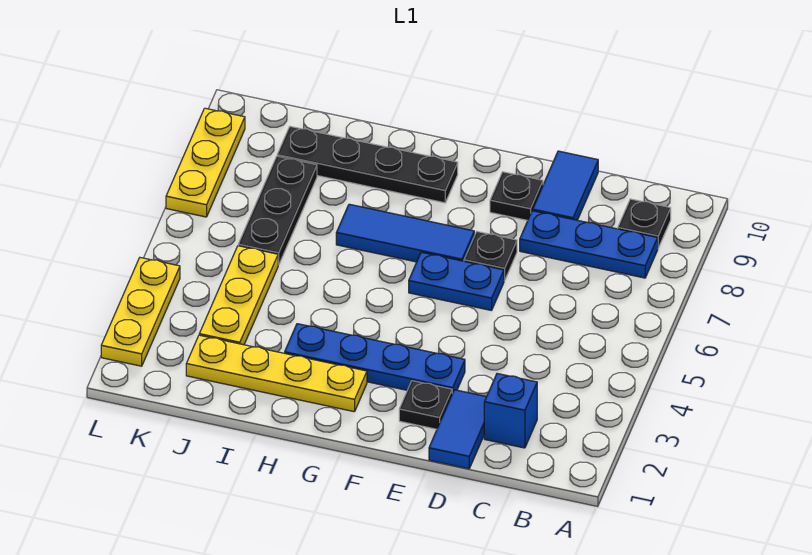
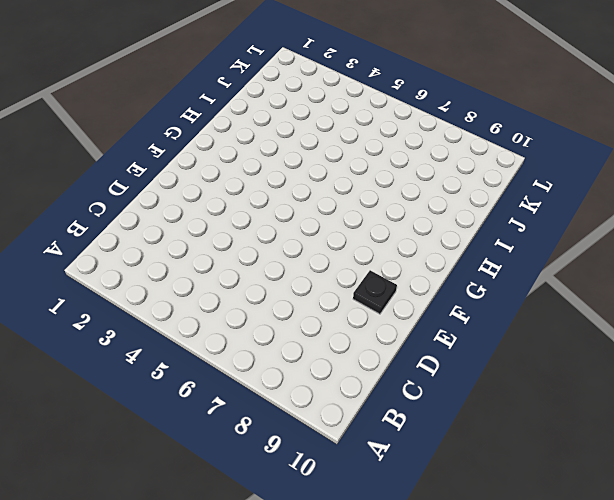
none -> blue plate B8:D8 level 1
none -> black plate B9 level 1
none -> blue brick C2 level 1

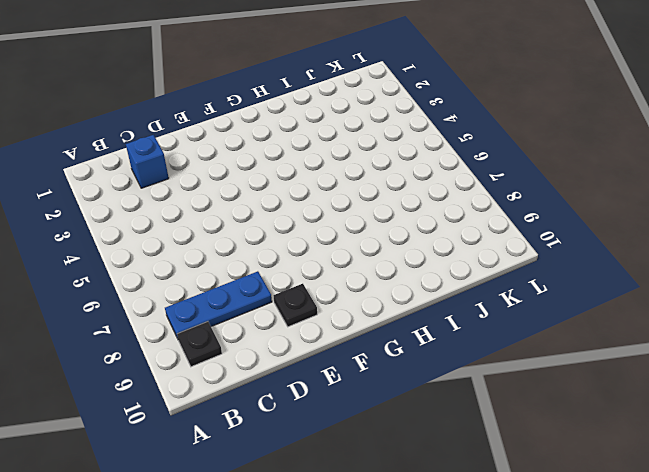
none -> blue tile D1:D2 level 1
none -> blue tile D9:D10 level 1
none -> black plate E2 level 1

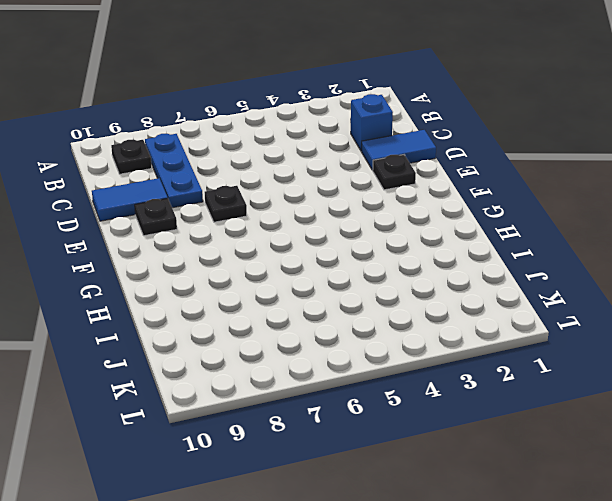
none -> blue plate E3:H3 level 1
none -> blue plate E6:F6 level 1
none -> blue tile F7:H7 level 1

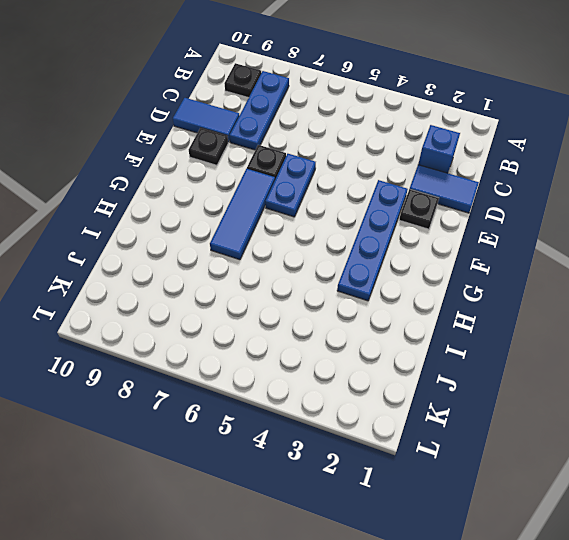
none -> yellow plate G2:J2 level 1
none -> black plate G9:J9 level 1
none -> yellow plate J3:J5 level 1

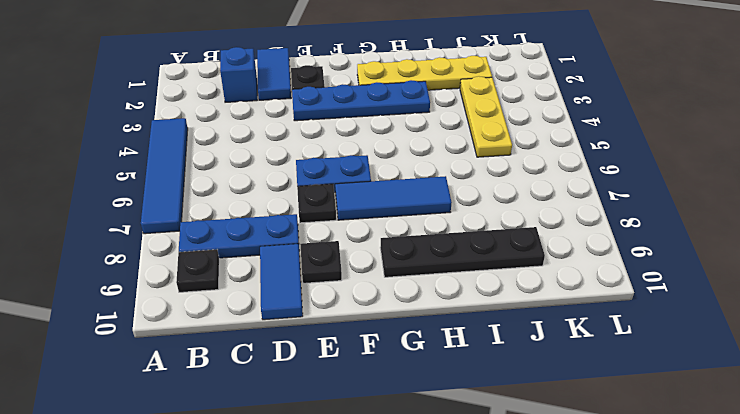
blue tile A4:A7 level 1 -> none
none -> black plate J6:J8 level 1
none -> yellow plate L2:L4 level 1
none -> yellow plate L7:L9 level 1

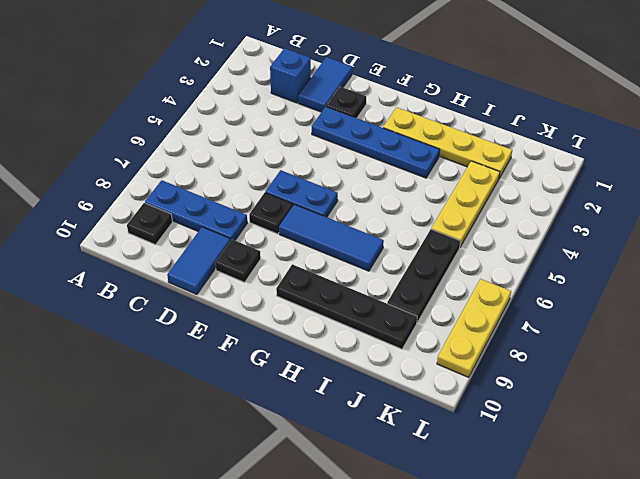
none -> yellow plate L2:L4 level 1

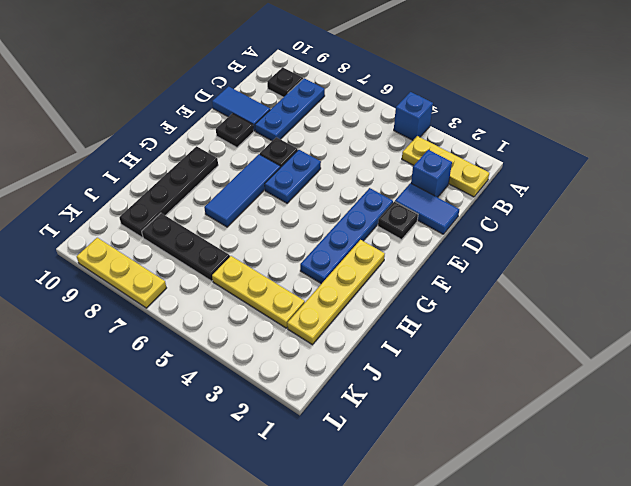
blue brick A4 level 1 -> none
yellow plate B1:B3 level 1 -> yellow plate L2:L4 level 1

